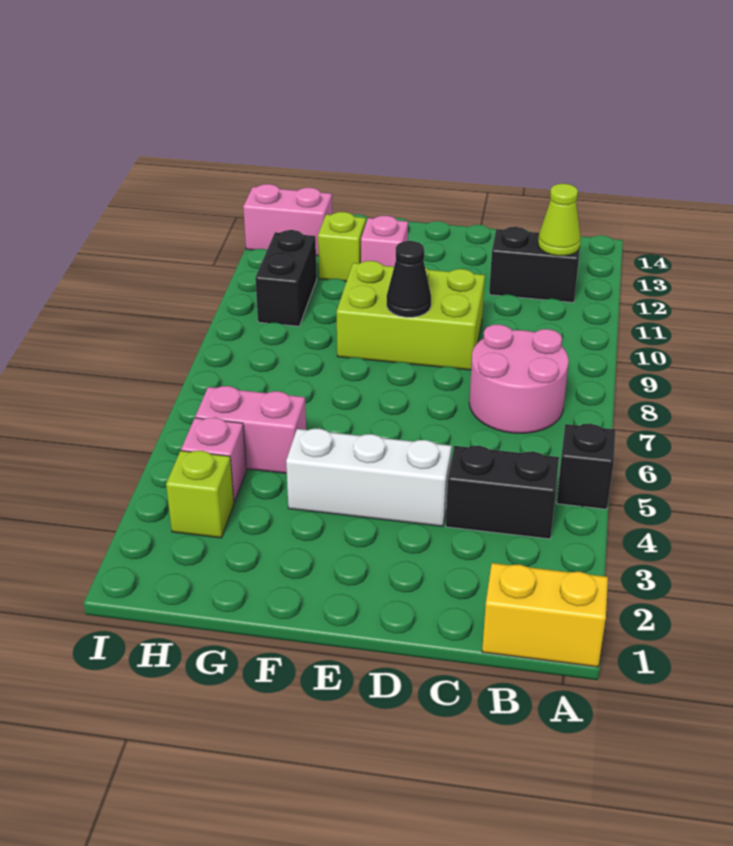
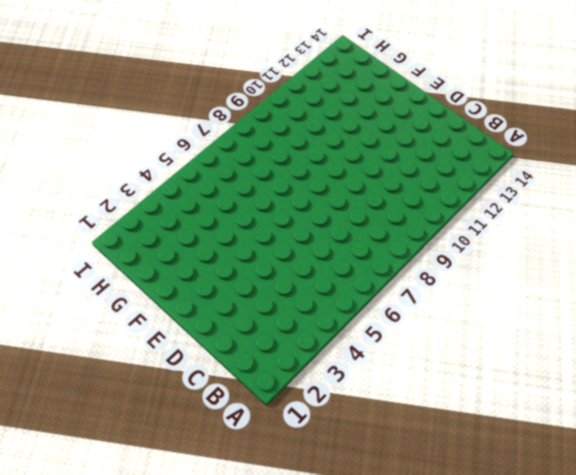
none -> yellow brick A1:B1 level 1
none -> black brick A5 level 1
none -> black brick B4:C4 level 1

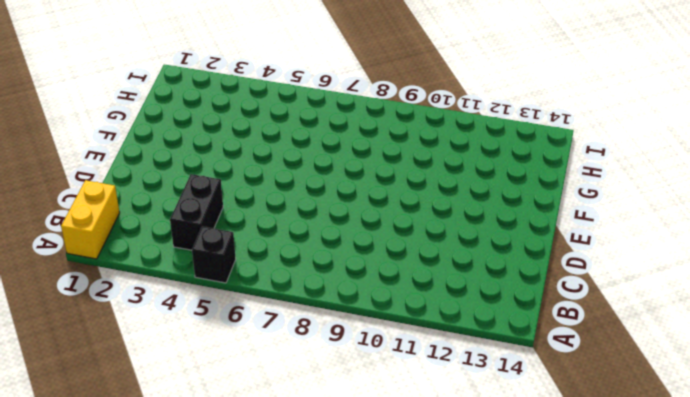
none -> pink round brick B7:C8 level 1
none -> black brick B12:C12 level 1
none -> white brick D4:F4 level 1

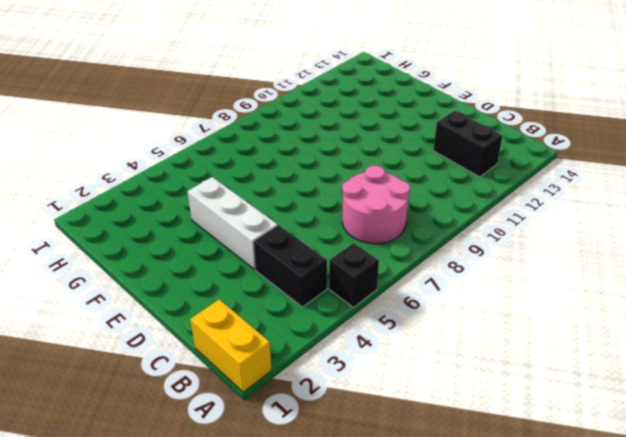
none -> lime brick D9:F10 level 1
none -> pink brick F12 level 1
none -> pink brick G5:H5 level 1

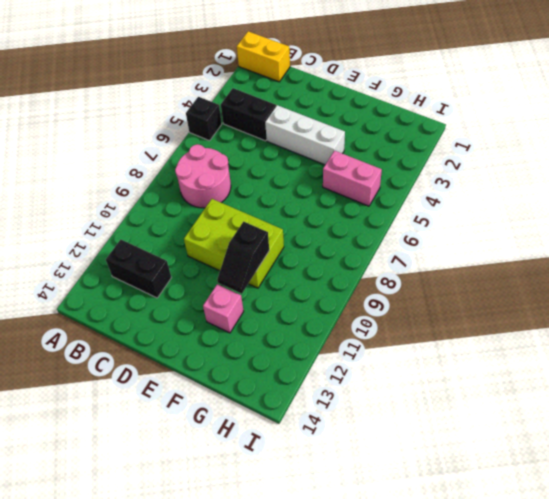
black slope F10:F11 level 2 top 10 -> none
none -> lime brick G12 level 1
none -> lime brick H3 level 1
none -> pink brick H4 level 1

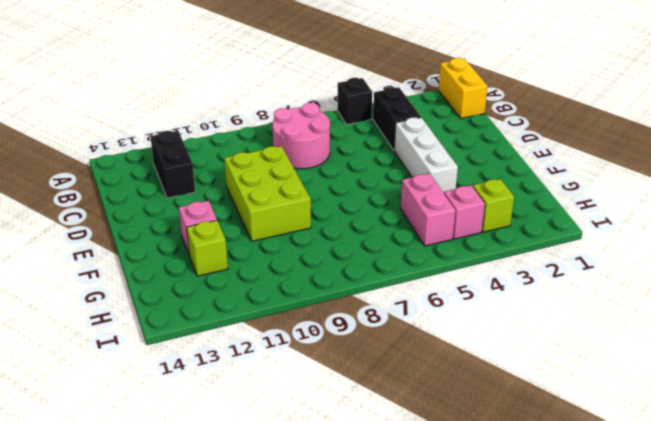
none -> black brick H10:H11 level 1
none -> pink brick H13:I13 level 1
none -> lime cone B12 level 2

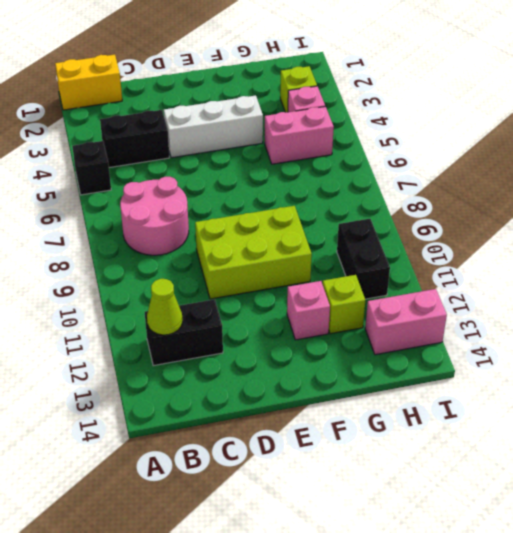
none -> black cone E9 level 2

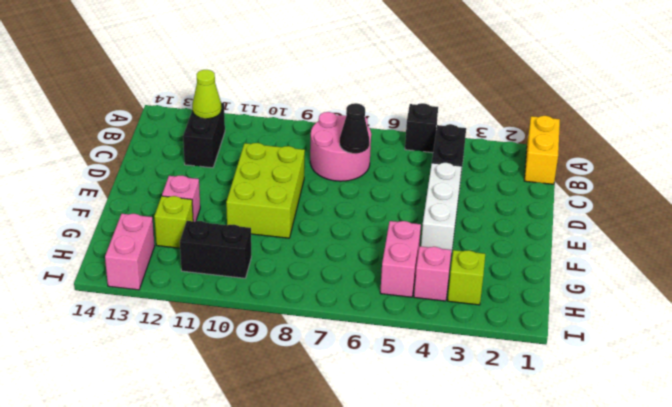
black cone C7 level 2 -> black cone E9 level 2

